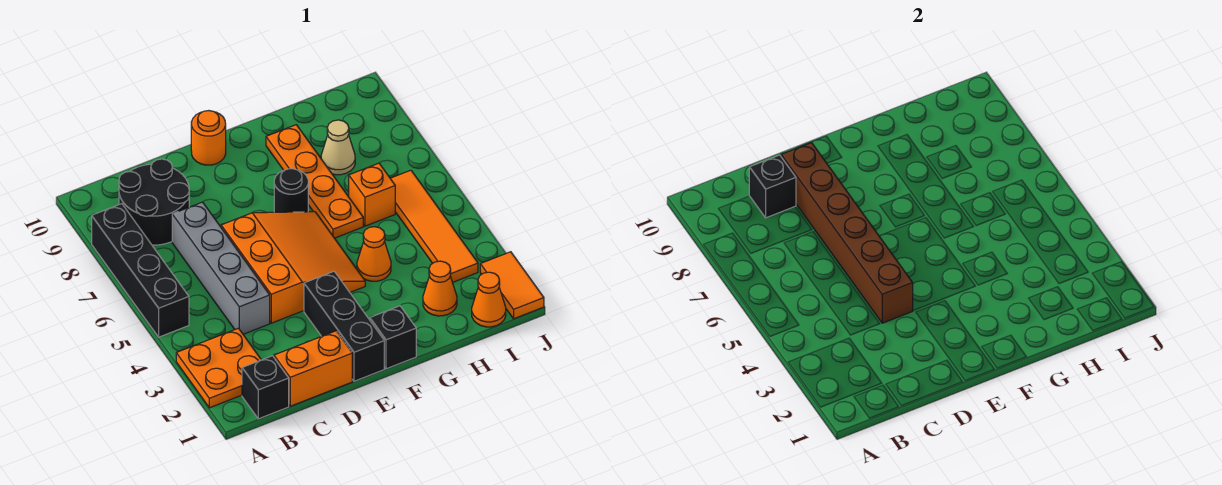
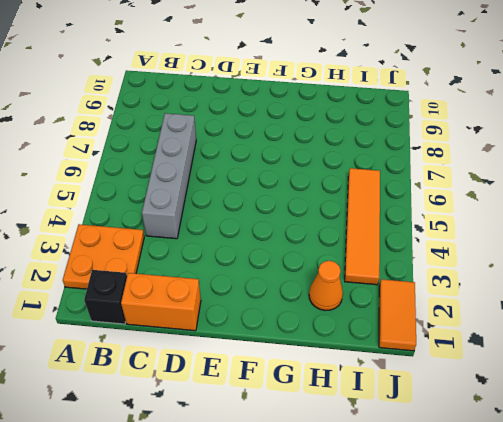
none -> black brick A5:A8 level 1
none -> black round brick B8:C9 level 1
none -> orange slope D4:F6 level 1 top D

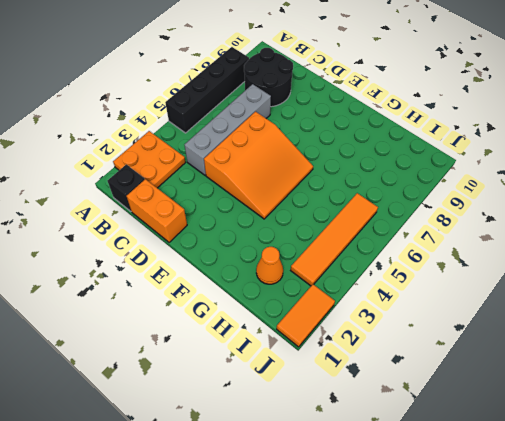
none -> black brick E1:E3 level 1
none -> orange round brick E10 level 1
none -> black brick F1 level 1

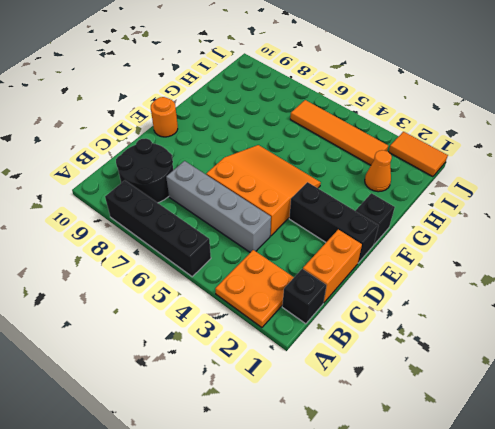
none -> black round brick F7 level 1
none -> orange cone G4 level 1
none -> orange plate G6:G9 level 1

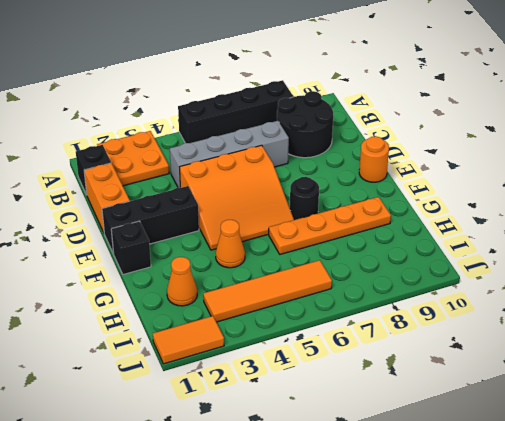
none -> orange brick H6 level 1
none -> tan cone H8 level 1
none -> orange cone I1 level 1

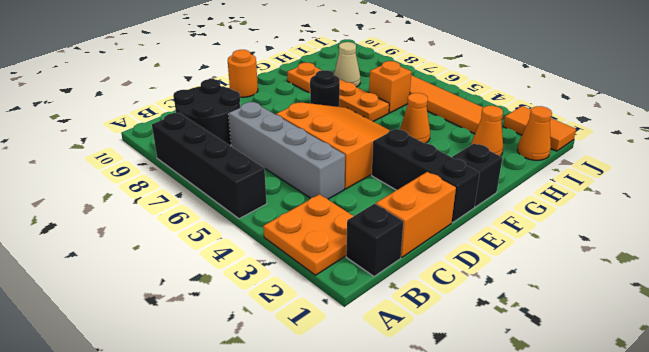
none -> black brick C9 level 2
none -> brown brick D4:D9 level 2

